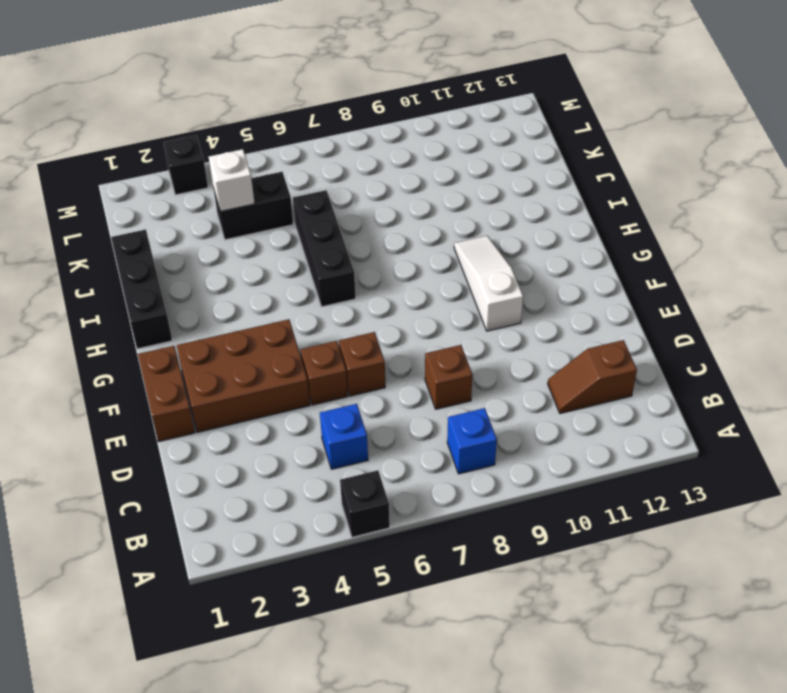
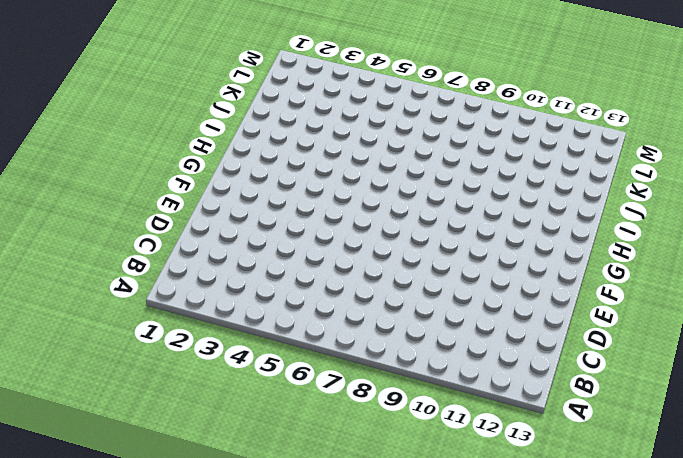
none -> black brick A5 level 1
none -> blue brick B8 level 1
none -> blue brick C5 level 1

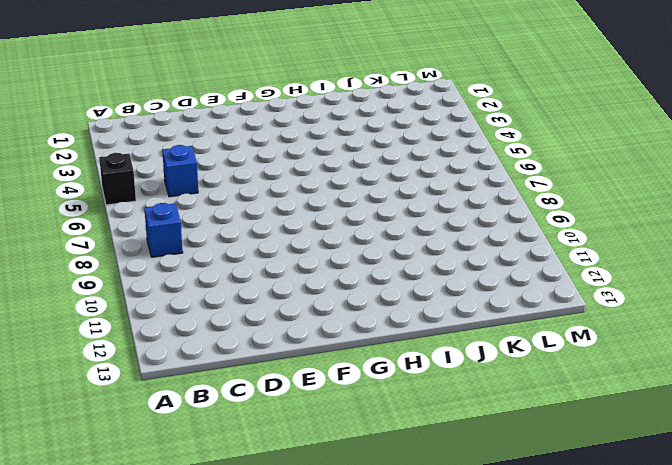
none -> brown slope C11:C12 level 1 top 12
none -> brown brick D8 level 1
none -> brown brick E1:F1 level 1

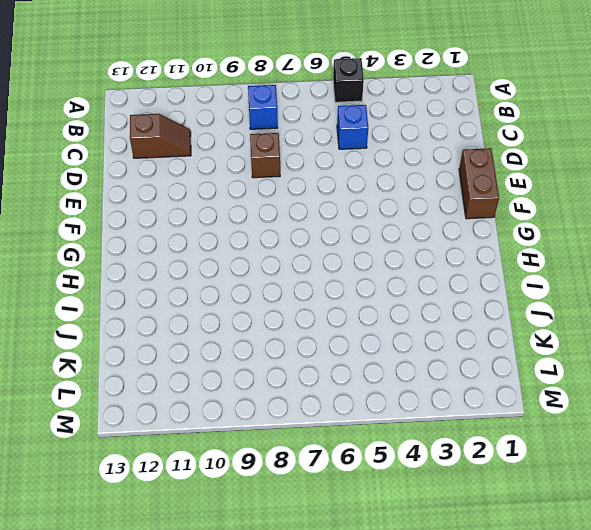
none -> brown brick E2:F4 level 1
none -> brown brick E5 level 1
none -> brown brick E6 level 1

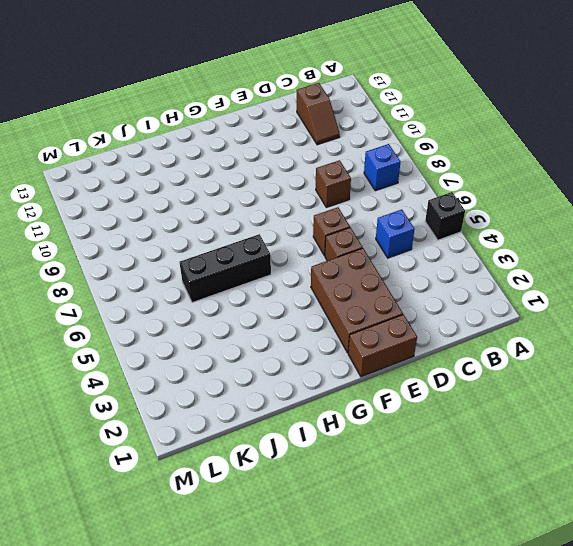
none -> white slope F10:H10 level 1 top F
none -> black brick H1:J1 level 1
none -> black brick K4:K5 level 1

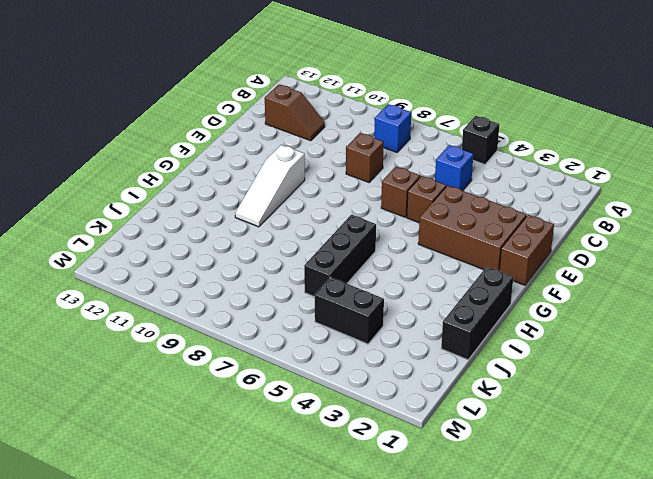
none -> black brick M3 level 1
none -> white brick K4 level 2

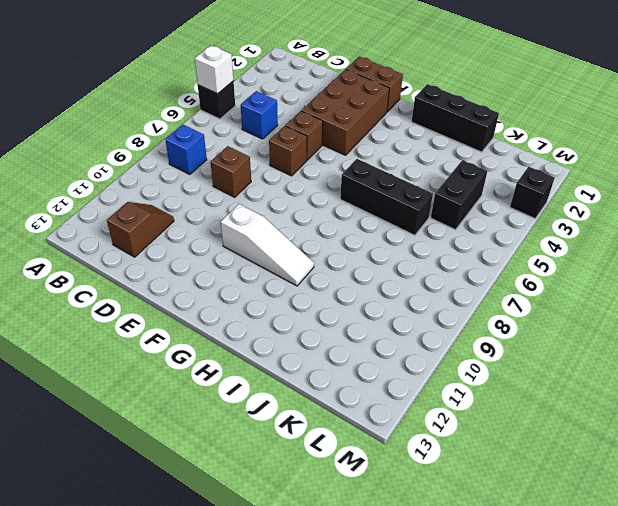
white brick A5 level 2 -> white brick K4 level 2

